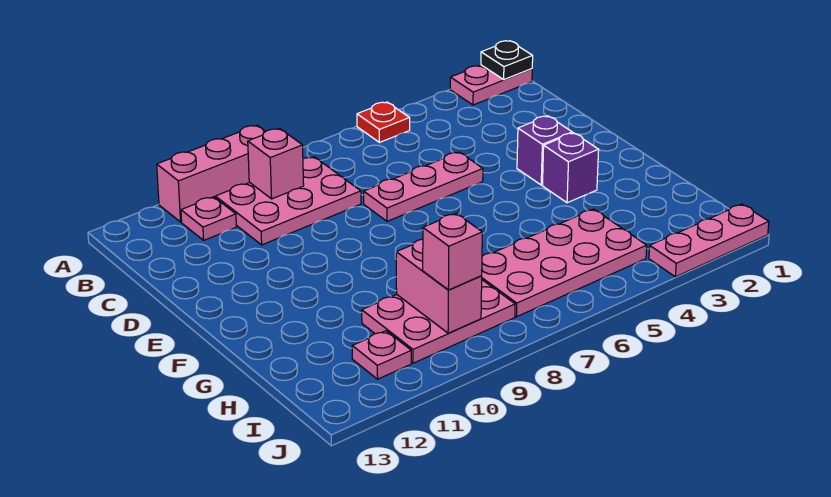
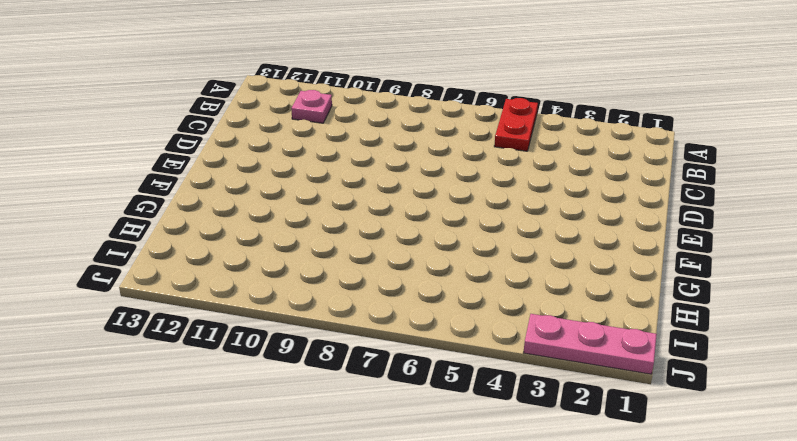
red plate A5:B5 level 1 -> red plate A5 level 1
none -> pink plate A1:A2 level 1
none -> pink brick A9:A11 level 1
none -> pink plate B8:C10 level 1

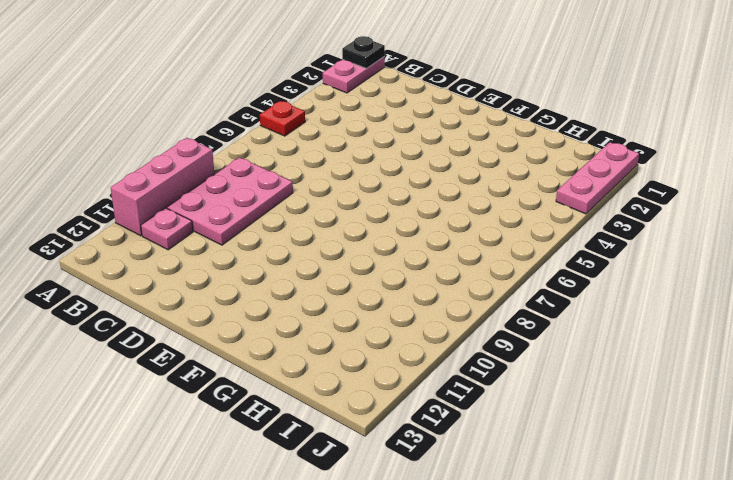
none -> pink plate D5:D7 level 1
none -> purple brick E3 level 1
none -> purple brick F3 level 1

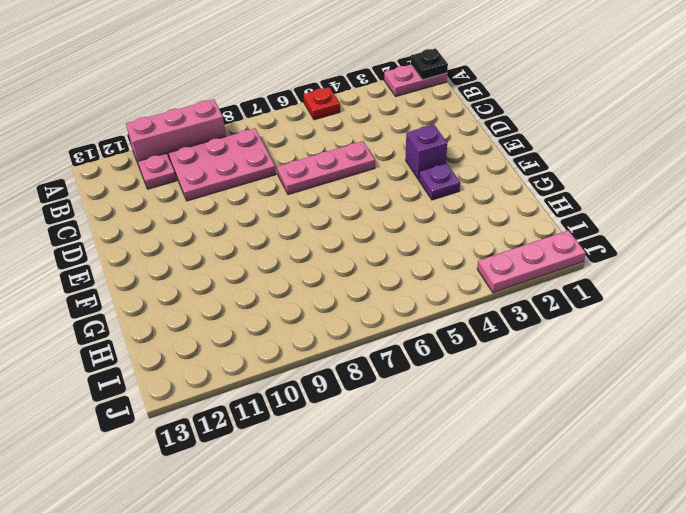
purple plate F3 level 1 -> purple brick F3 level 1
none -> pink plate H4:I7 level 1
none -> pink plate H8:I10 level 1
none -> pink plate I11 level 1

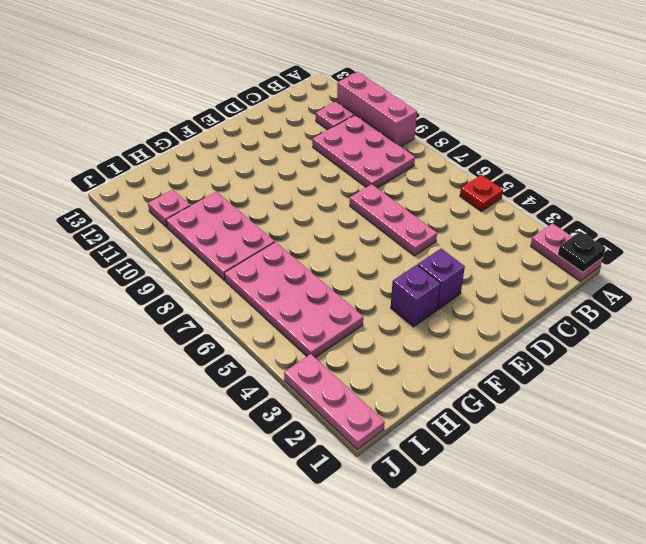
none -> pink brick B9 level 2
none -> pink brick H9:I9 level 2
none -> pink brick I9 level 3

